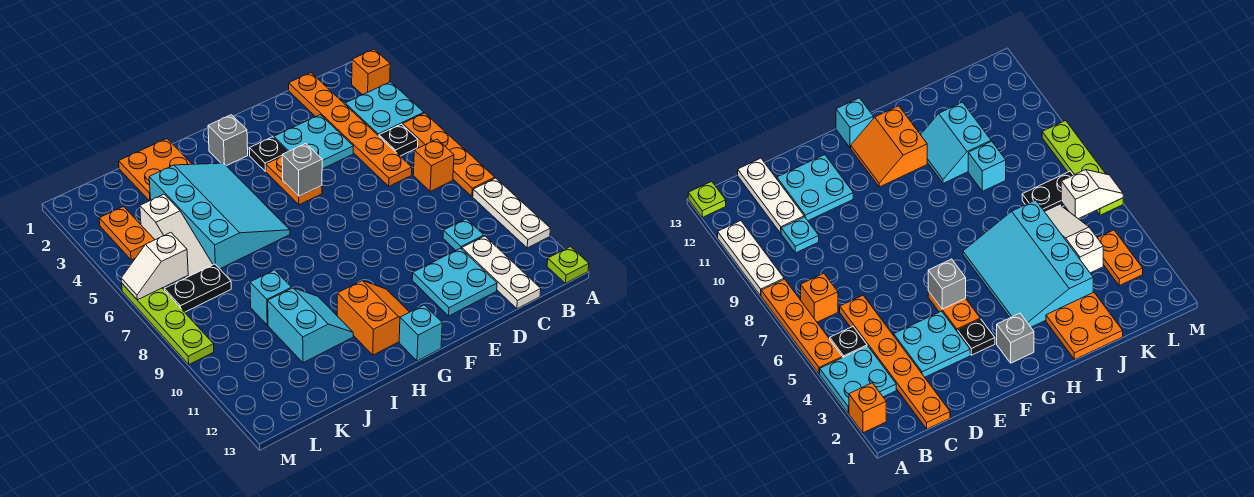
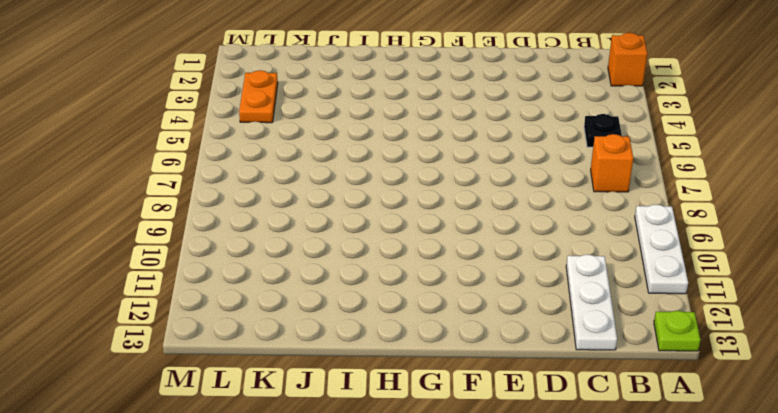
none -> cyan plate A3:B4 level 1
none -> orange plate A5:A8 level 1
none -> orange plate C1:C6 level 1

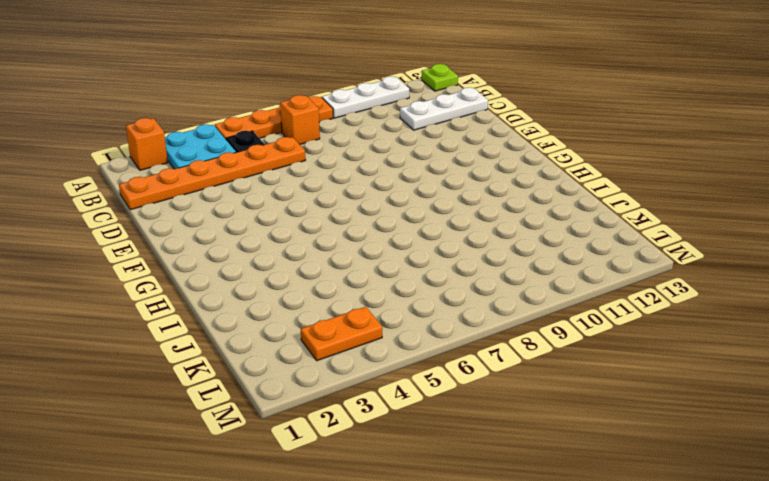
none -> cyan plate C10 level 1
none -> cyan plate D3:E4 level 1
none -> cyan plate D11:E12 level 1

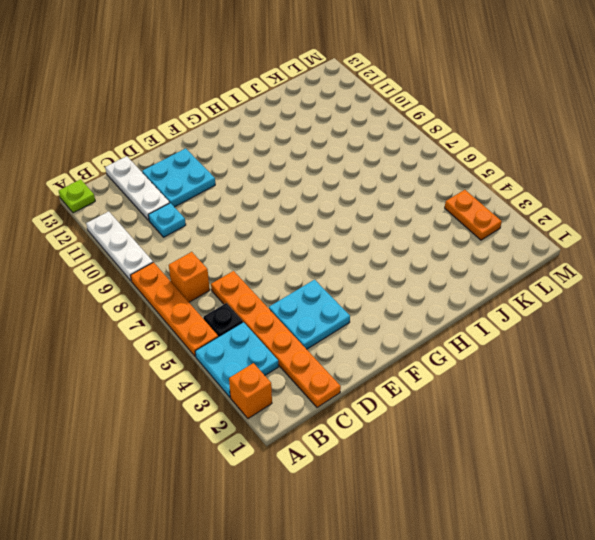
none -> black plate F3 level 1
none -> orange plate F4:F5 level 1
none -> grey brick G2 level 1

